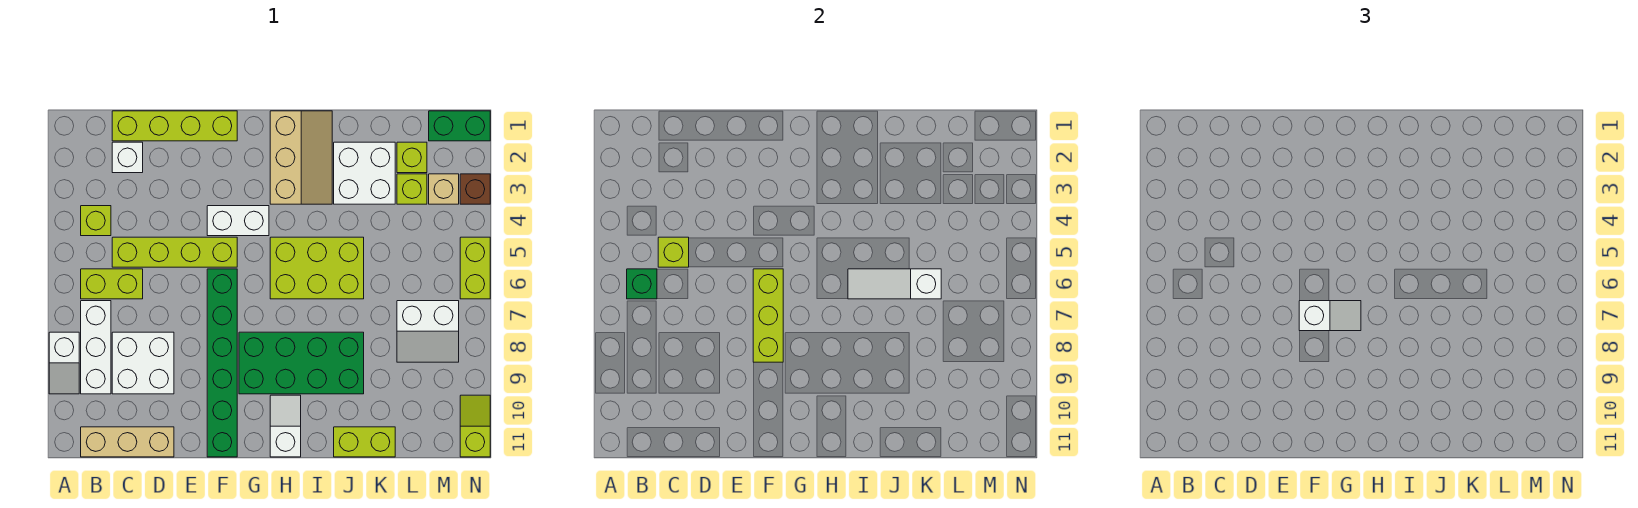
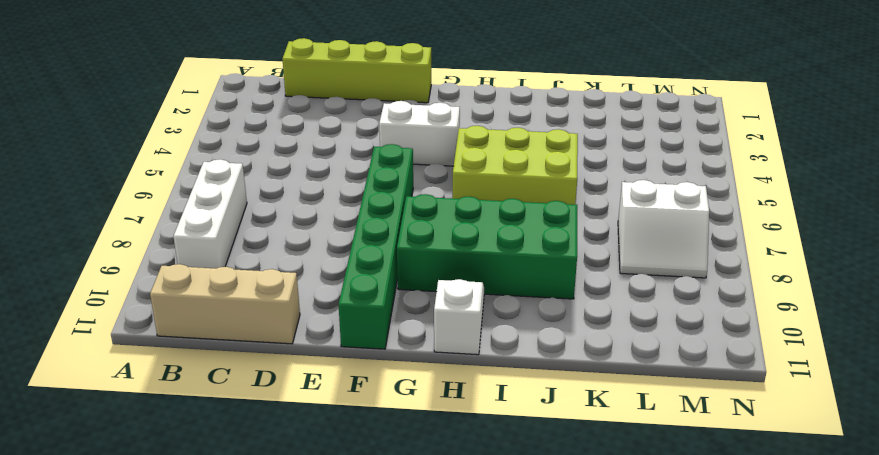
none -> white slope A8:A9 level 1 top 8
none -> lime brick B4 level 1
none -> lime brick B6:C6 level 1
none -> white brick C2 level 1

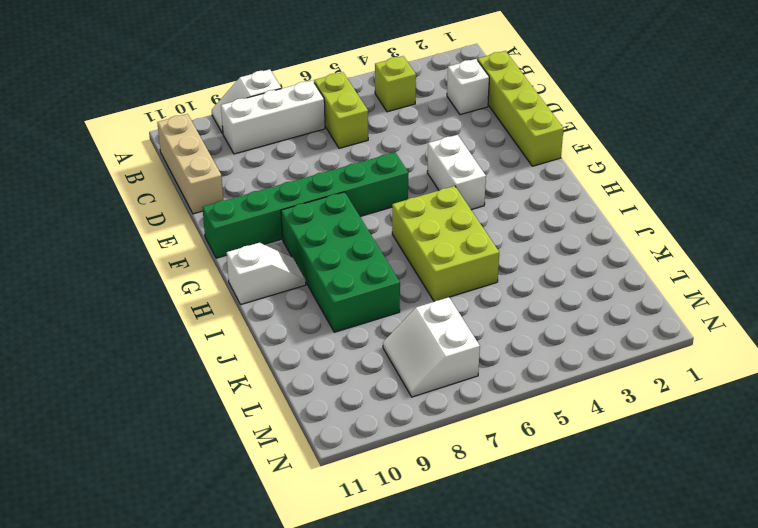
none -> lime brick C5:F5 level 1
none -> white brick C8:D9 level 1
none -> tan slope H1:I3 level 1 top H
none -> white brick J2:K3 level 1

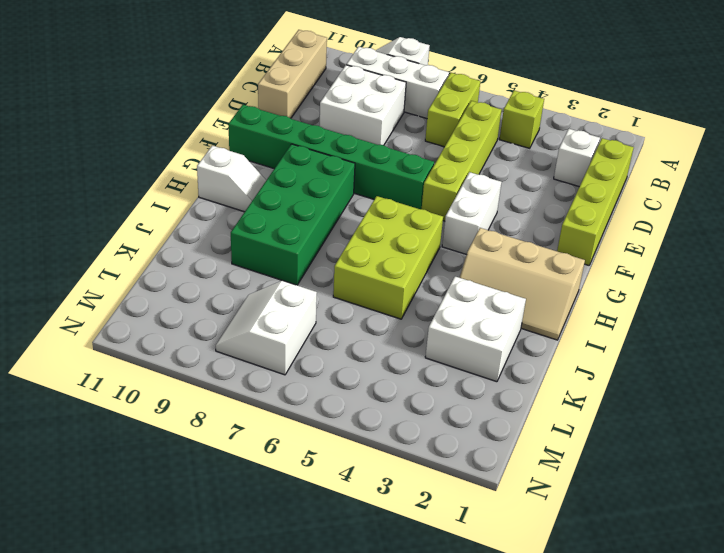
none -> lime brick J11:K11 level 1
none -> lime brick L2 level 1
none -> lime brick L3 level 1
none -> green brick M1:N1 level 1

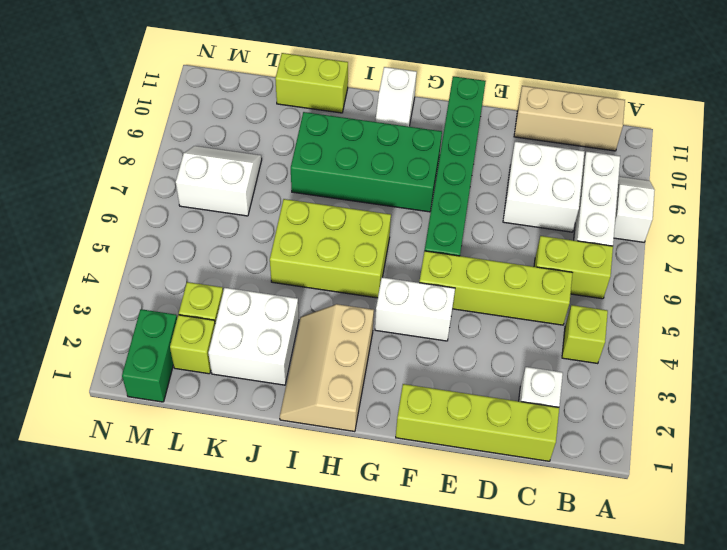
green brick M1:M2 level 1 -> green brick M1:N1 level 1
none -> tan brick M3 level 1
none -> brown brick N3 level 1
none -> lime brick N5:N6 level 1
none -> lime slope N10:N11 level 1 top 11

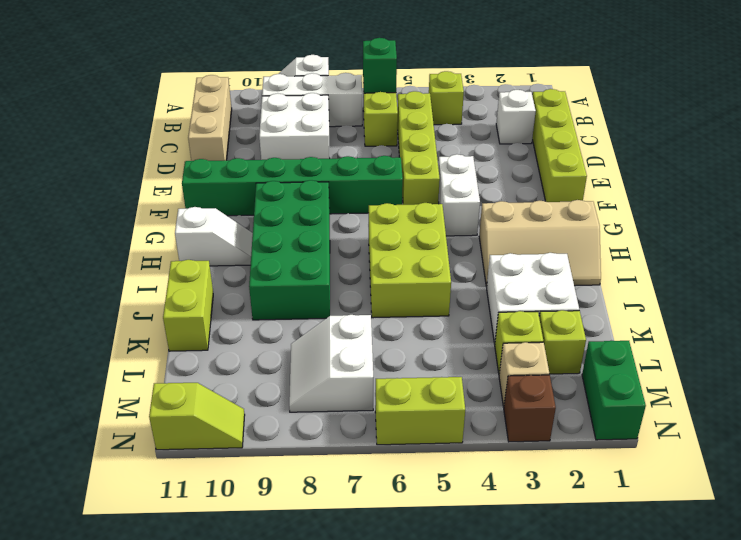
none -> lime brick C5 level 2
none -> lime brick F6:F8 level 2
none -> white slope I6:K6 level 2 top K
none -> white slope F7:G7 level 3 top F

